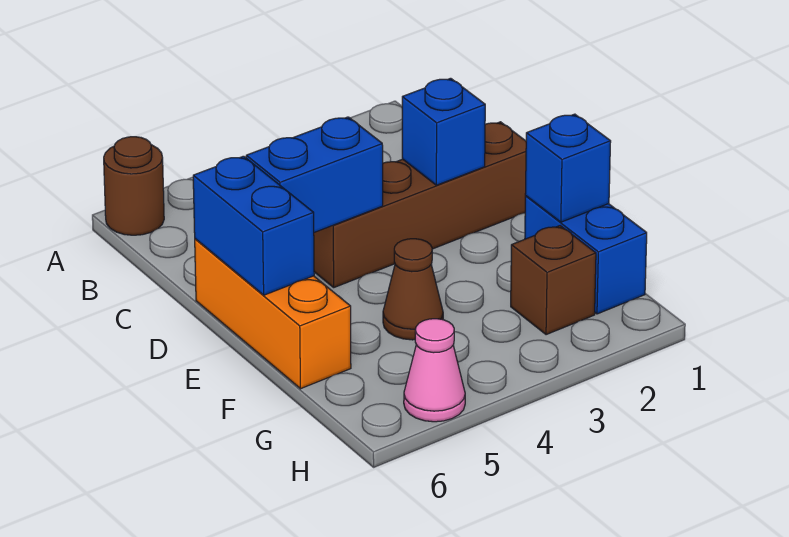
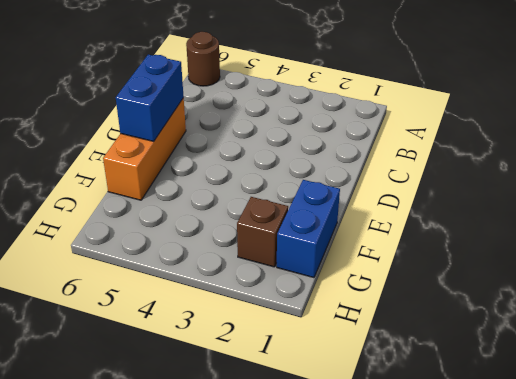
none -> brown brick D1:D4 level 1
none -> brown cone F4 level 1

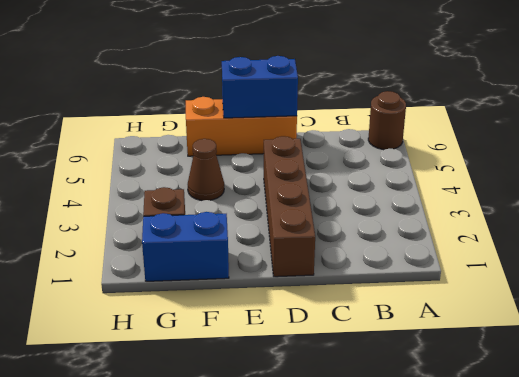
none -> pink cone H5 level 1
none -> blue brick D2 level 2

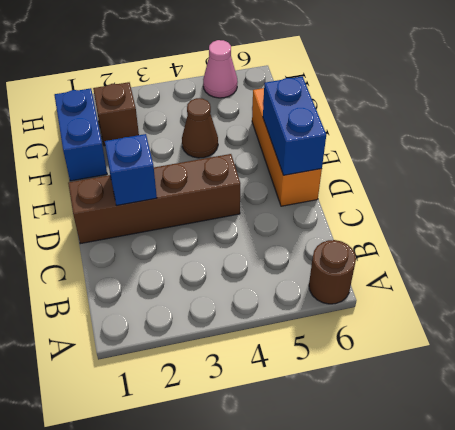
none -> blue brick D4:D5 level 2
none -> blue brick F1 level 2

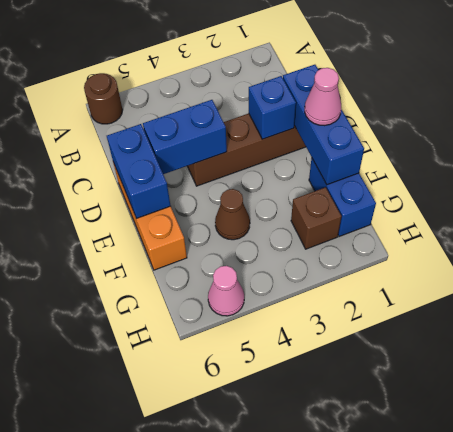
blue brick D1:F1 level 2 -> blue brick F1 level 2
pink cone E1 level 3 -> none

